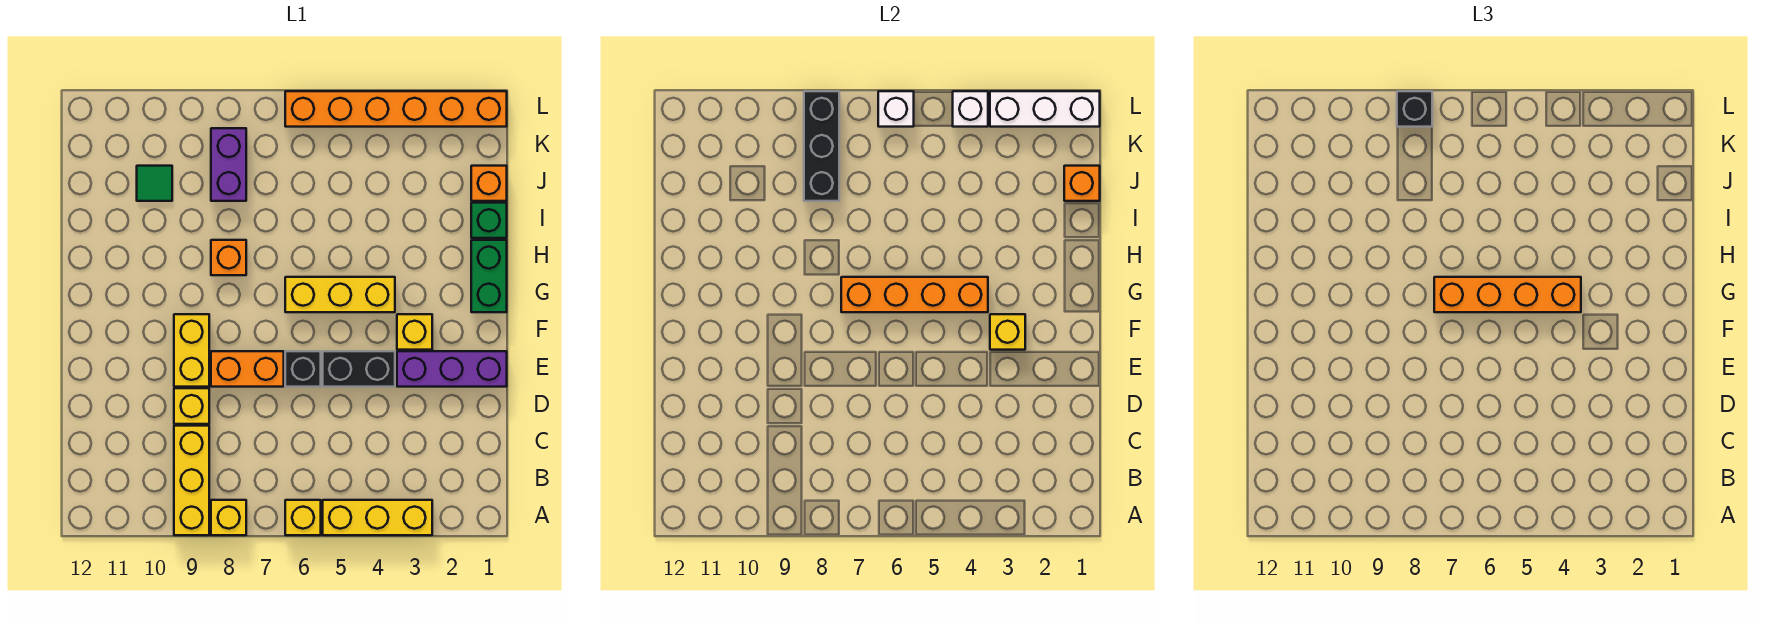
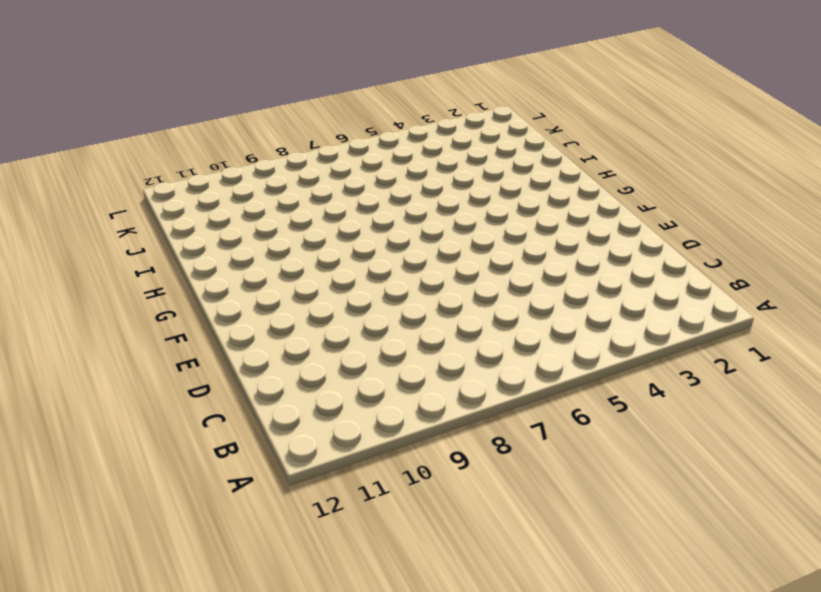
none -> yellow brick A3:A5 level 1
none -> yellow brick A6 level 1
none -> yellow brick A8 level 1

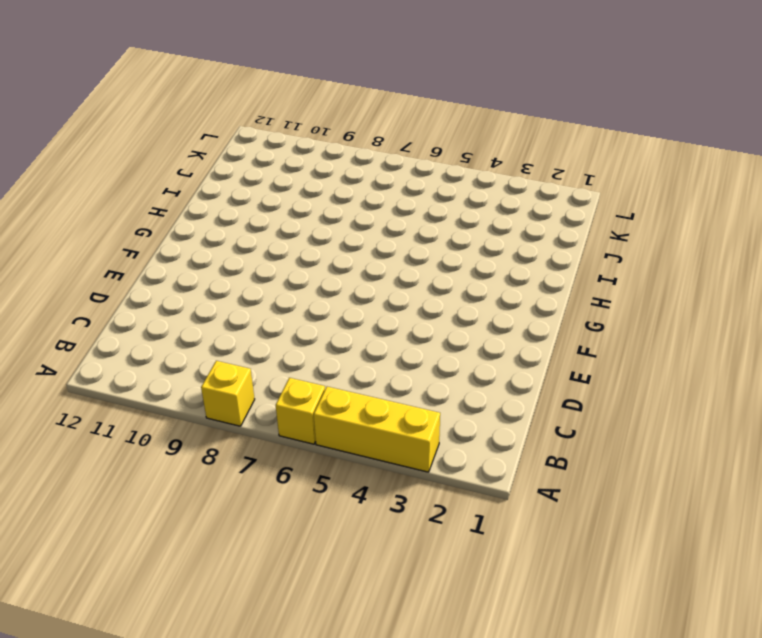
none -> yellow brick A9:C9 level 1
none -> yellow brick D9 level 1
none -> purple brick E1:E3 level 1

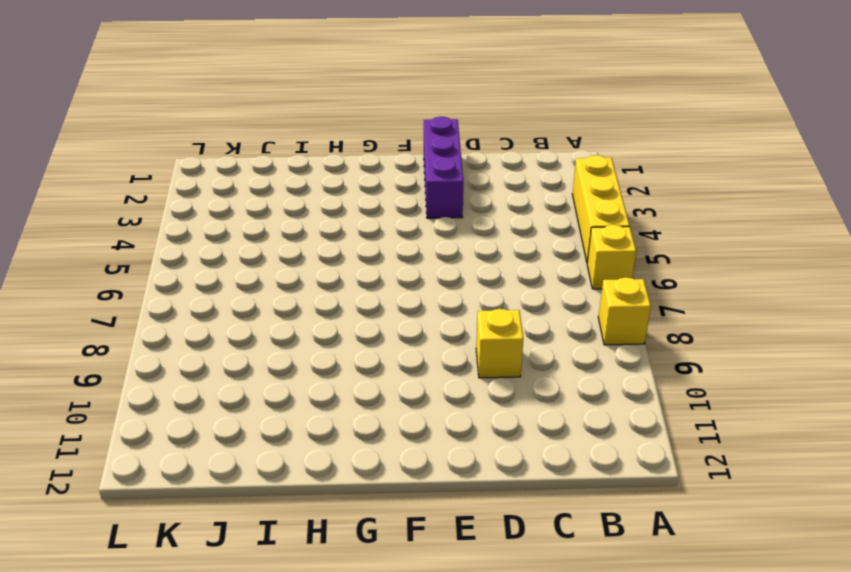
none -> yellow brick A9:C9 level 1
none -> black brick E4:E5 level 1
none -> black brick E6 level 1

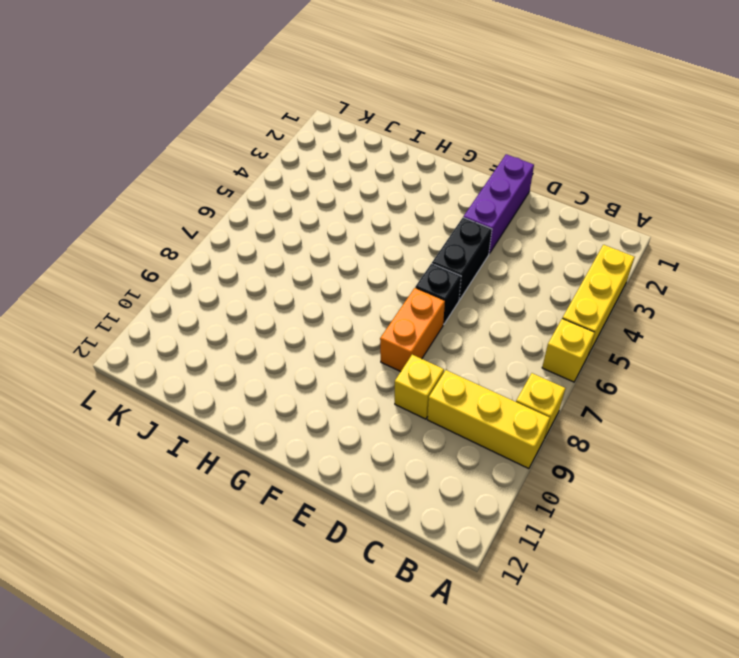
none -> yellow brick E9:F9 level 1
none -> yellow brick F3 level 1
none -> green brick G1:H1 level 1

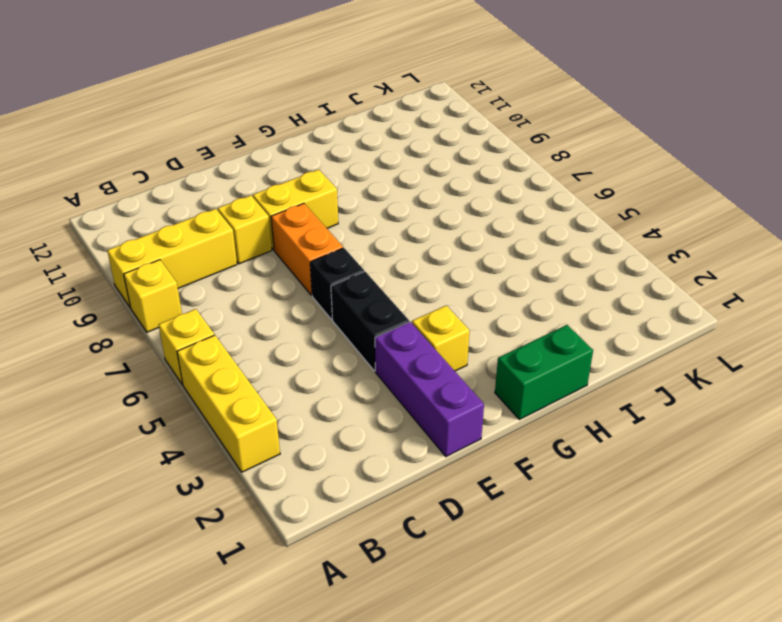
none -> yellow brick G4:G6 level 1
none -> orange brick H8 level 1
none -> green brick I1 level 1

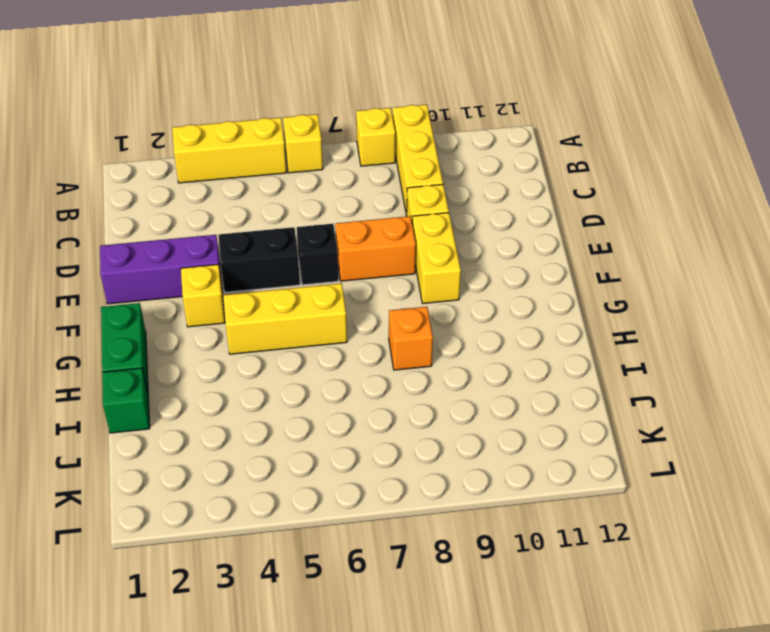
none -> orange brick J1 level 1
none -> purple brick J8:K8 level 1
none -> green tile J10 level 1

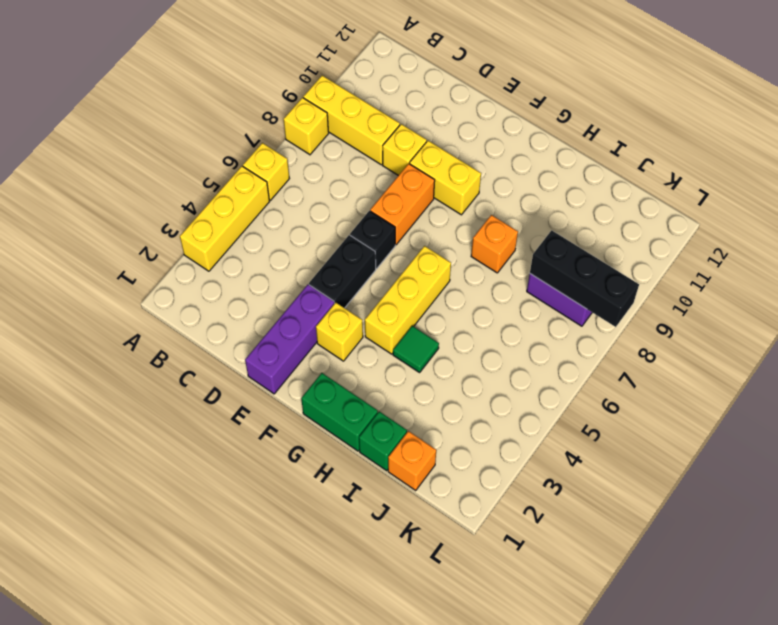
green tile H4 level 1 -> green tile J10 level 1
none -> orange brick L1:L6 level 1
none -> yellow brick F3 level 2
none -> orange brick G4:G7 level 2

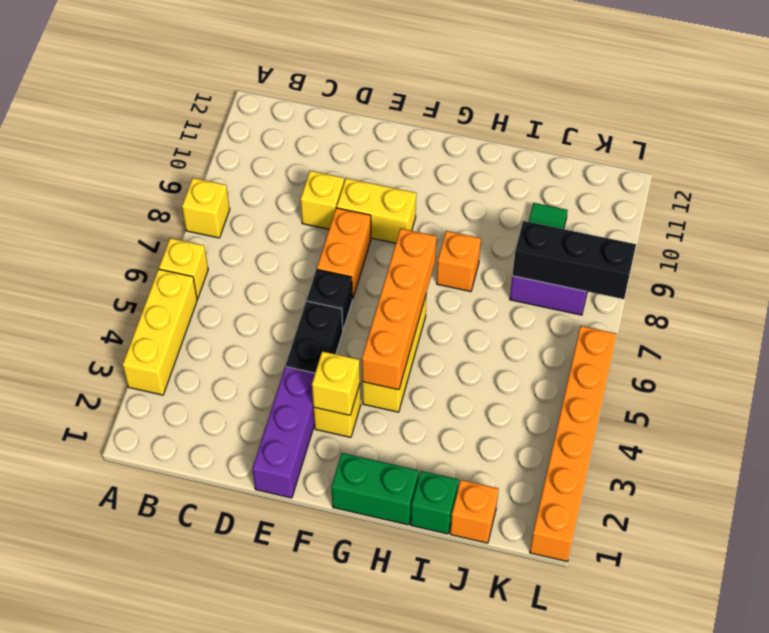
none -> yellow brick A9:C9 level 1
none -> orange brick J1 level 2
none -> white brick L1:L3 level 2

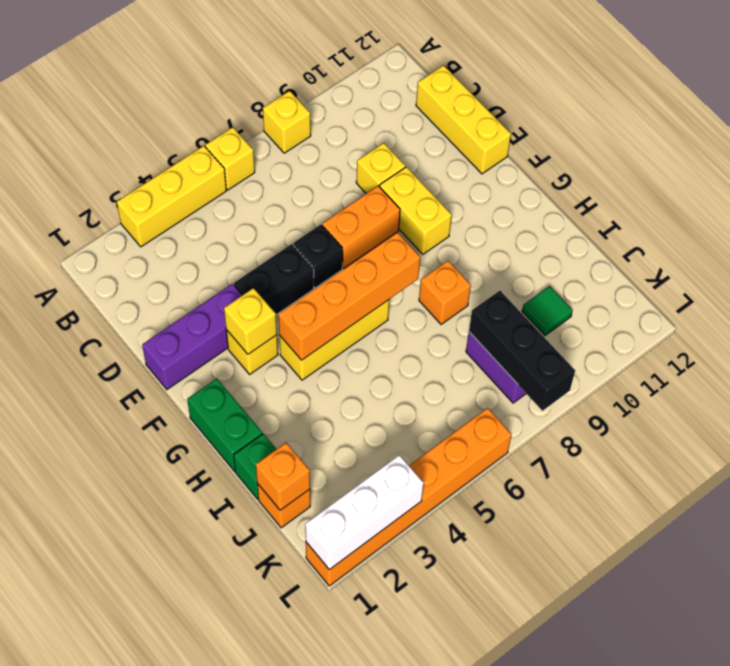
yellow brick C12:E12 level 1 -> yellow brick A9:C9 level 1
none -> white brick L4 level 2
none -> white brick L6 level 2
none -> orange brick G4:G7 level 3

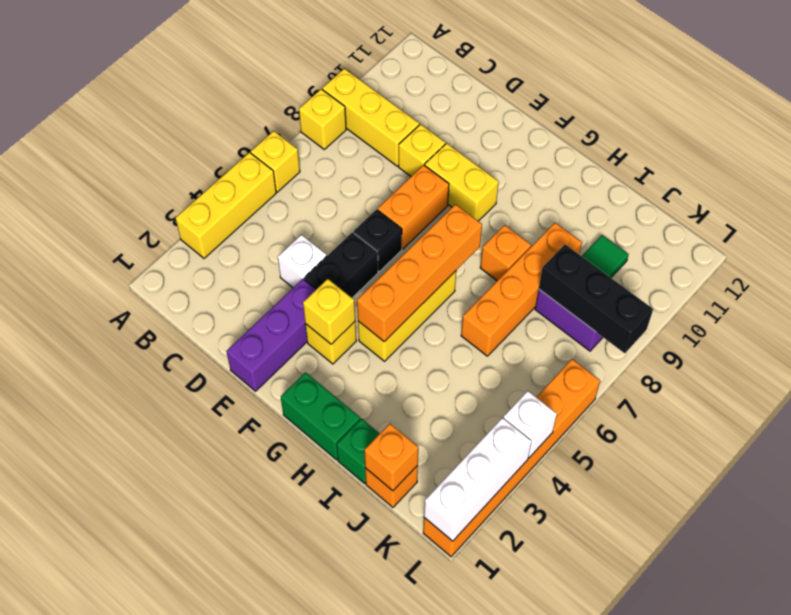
white brick D4 level 1 -> white brick L6 level 2
orange brick I6:I9 level 1 -> orange brick G4:G7 level 3
none -> black brick L8 level 3

